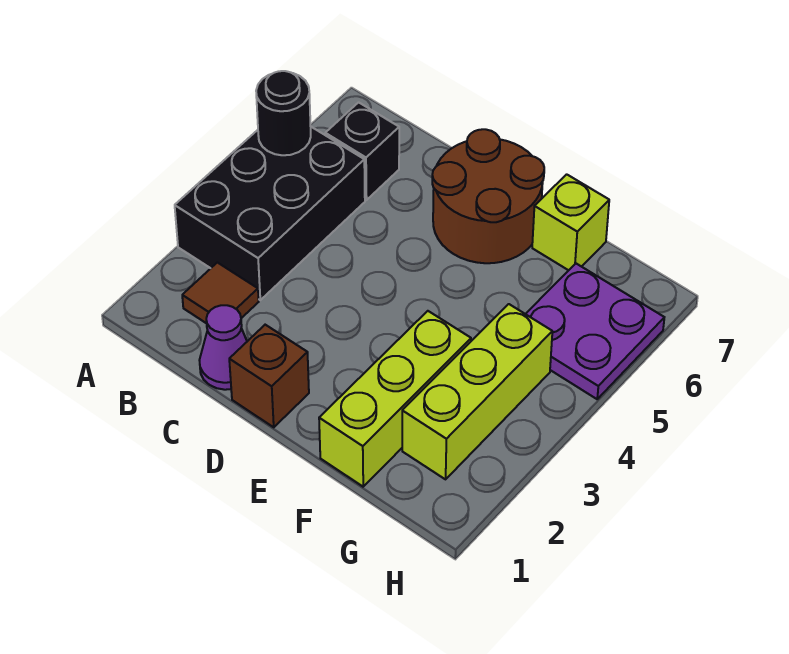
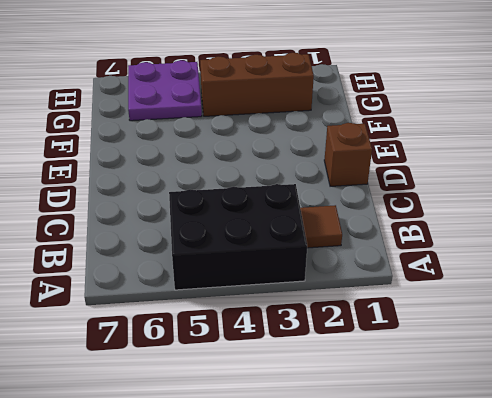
brown brick G2:G4 level 1 -> lime brick G2:G4 level 1
none -> black brick B6 level 1
none -> purple cone C1 level 1

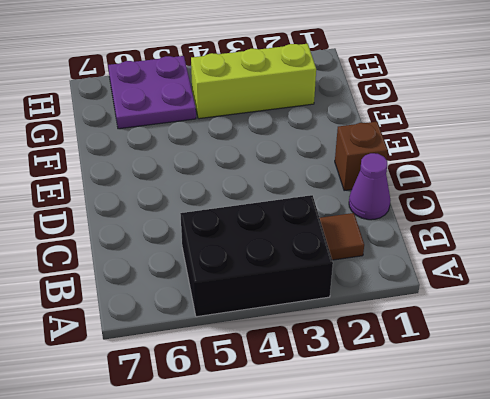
none -> black brick B6 level 1
none -> brown round brick D6:E7 level 1

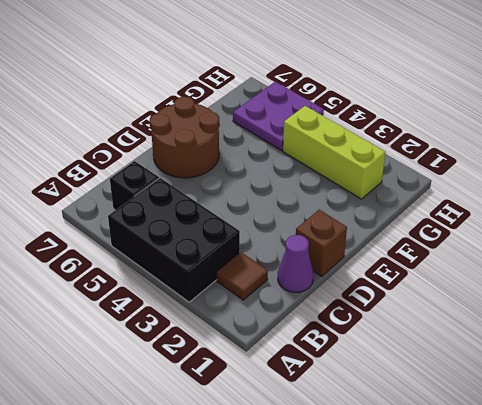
none -> lime brick F1:F3 level 1
none -> lime brick F7 level 1

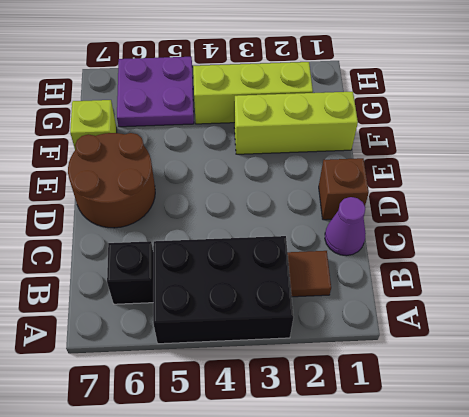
none -> black round brick A5 level 2

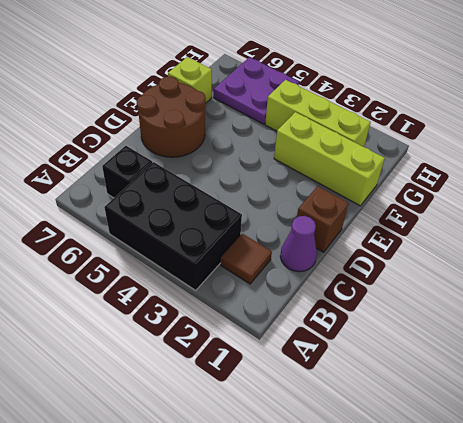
none -> black round brick A5 level 2

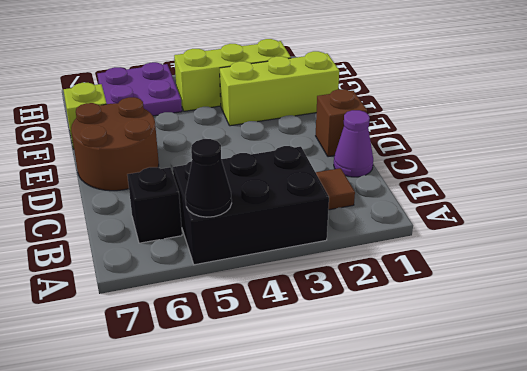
black cone A5 level 2 -> black round brick A5 level 2

